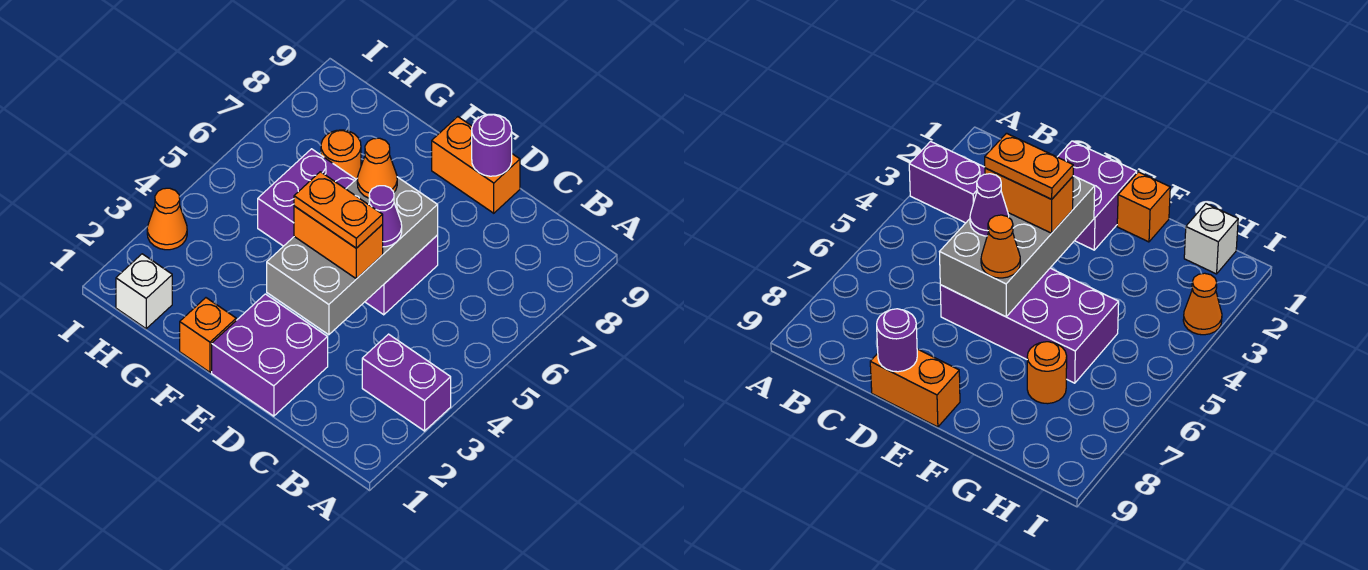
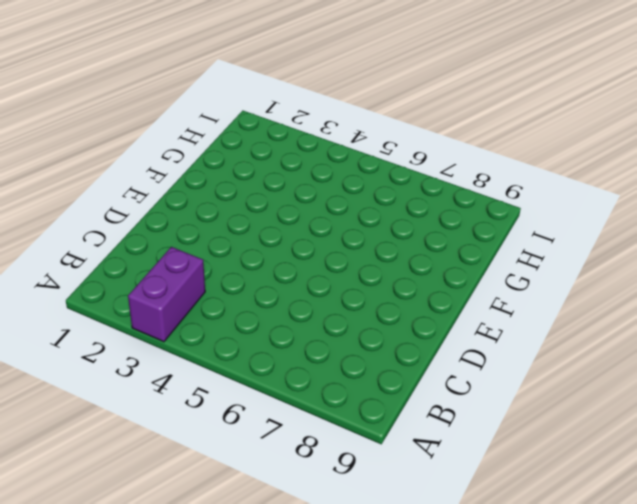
none -> purple brick D1:E2 level 1
none -> purple brick D5:G6 level 1
none -> orange brick D9:E9 level 1

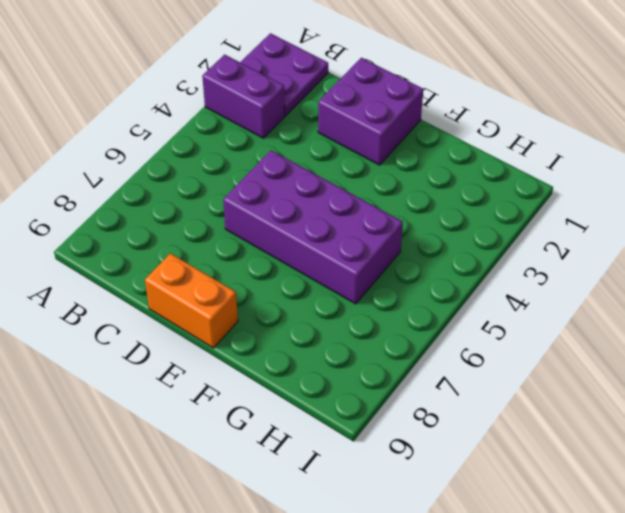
purple plate A1:B2 level 1 -> none
none -> orange brick F1 level 1
none -> orange round brick G7 level 1
none -> white brick H1 level 1

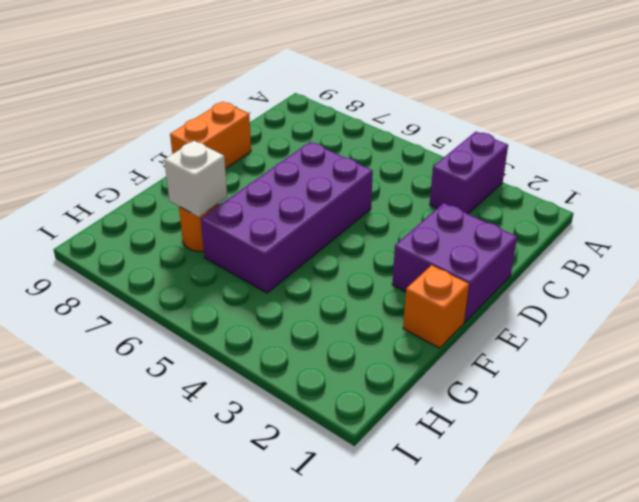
white brick G7 level 2 -> white brick H1 level 1
none -> orange cone I3 level 1
none -> grey brick D3:E6 level 2
none -> purple round brick D9 level 2

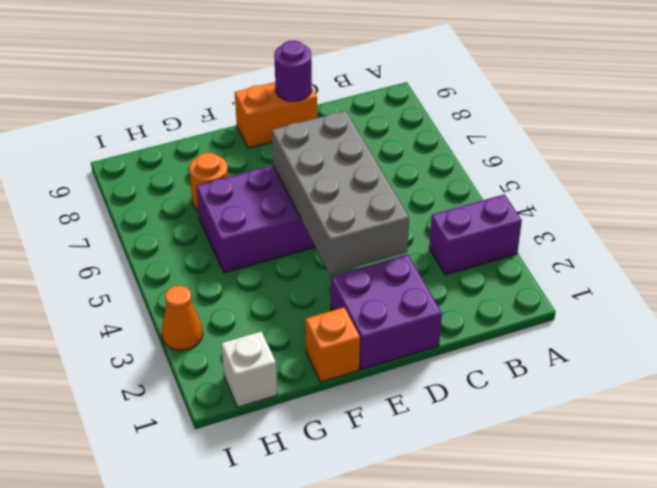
none -> orange brick D4:E4 level 3
none -> purple cone D5 level 3
none -> orange cone E6 level 3

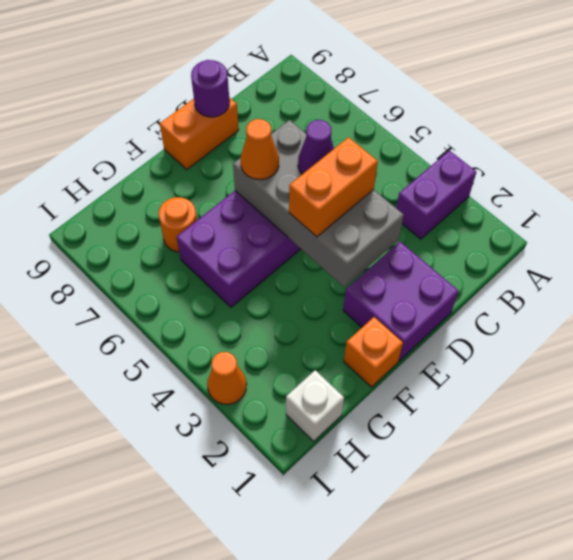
none -> orange plate D4:E4 level 4

